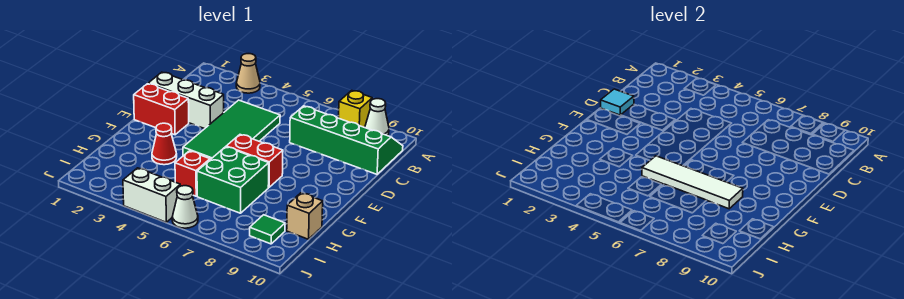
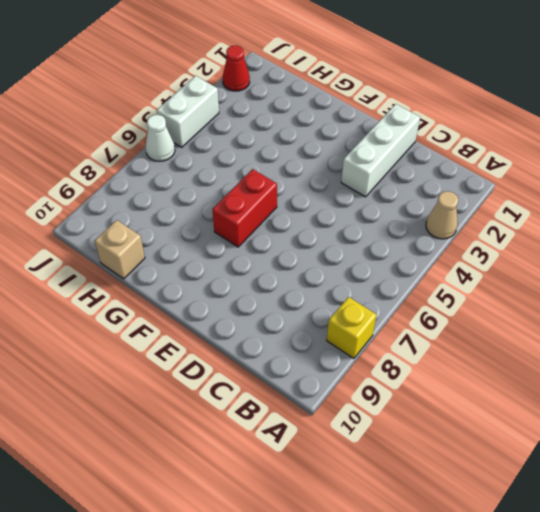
red cone J2 level 1 -> red cone G3 level 1
none -> white cone A9 level 1
none -> green slope B7:C10 level 1 top C
none -> green tile C4:F5 level 1

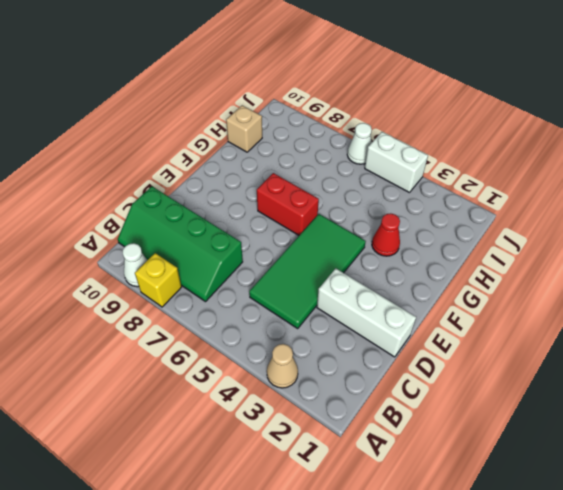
none -> red brick E1:E2 level 1
none -> green brick G6:H7 level 1
none -> red brick H5 level 1

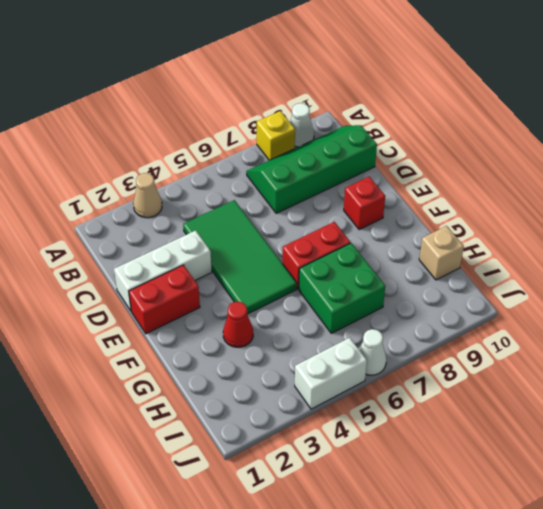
red brick E9 level 1 -> red brick H5 level 1
none -> green tile I9 level 1
none -> cyan tile D1 level 2
none -> white tile G5:G8 level 2

